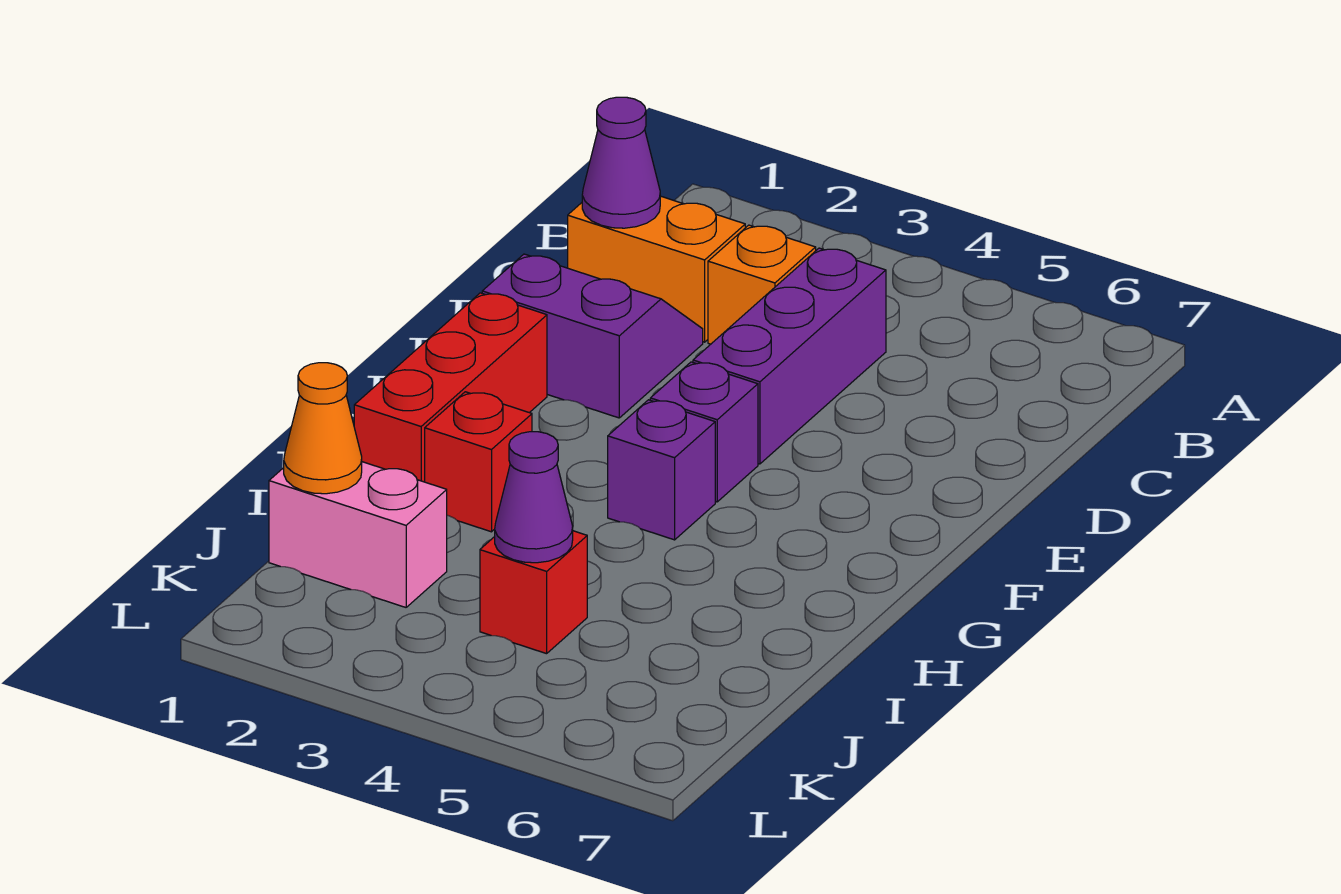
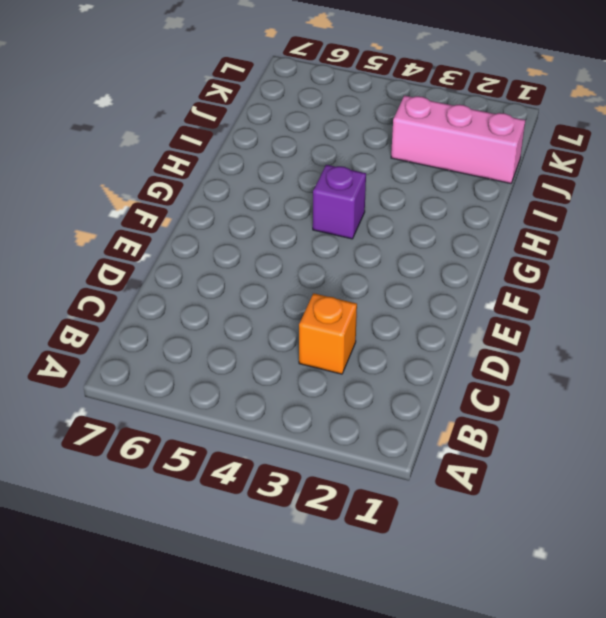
pink brick J1:J3 level 1 -> pink brick J1:J2 level 1
none -> orange brick C1:C2 level 1
none -> purple brick C4:E4 level 1
none -> purple slope D1:E2 level 1 top E

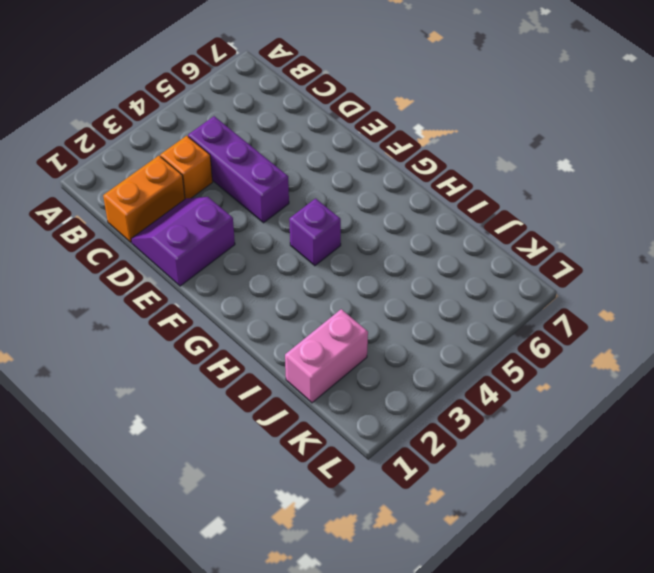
none -> red brick F1:H1 level 1
none -> purple brick F4 level 1
none -> red brick H2 level 1

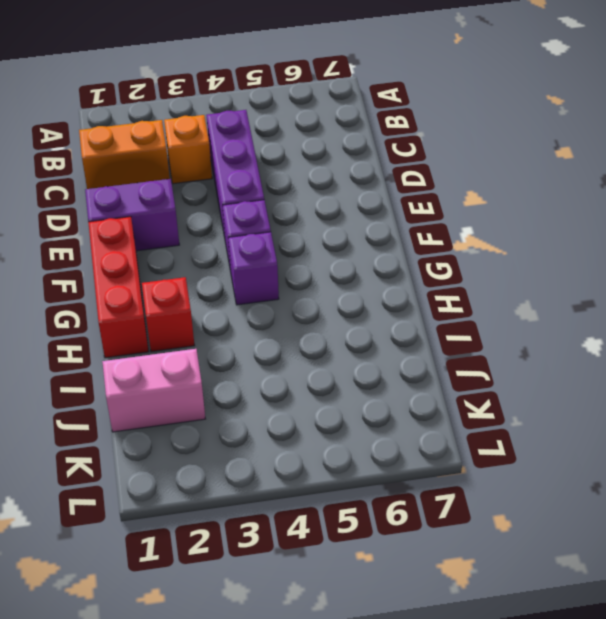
none -> red brick J4 level 1
none -> purple cone C1 level 2
none -> orange cone J1 level 2

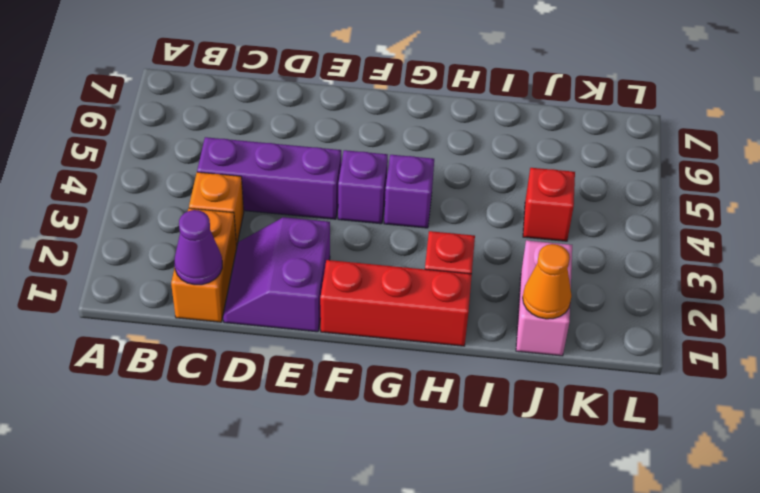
none -> purple cone J4 level 2

